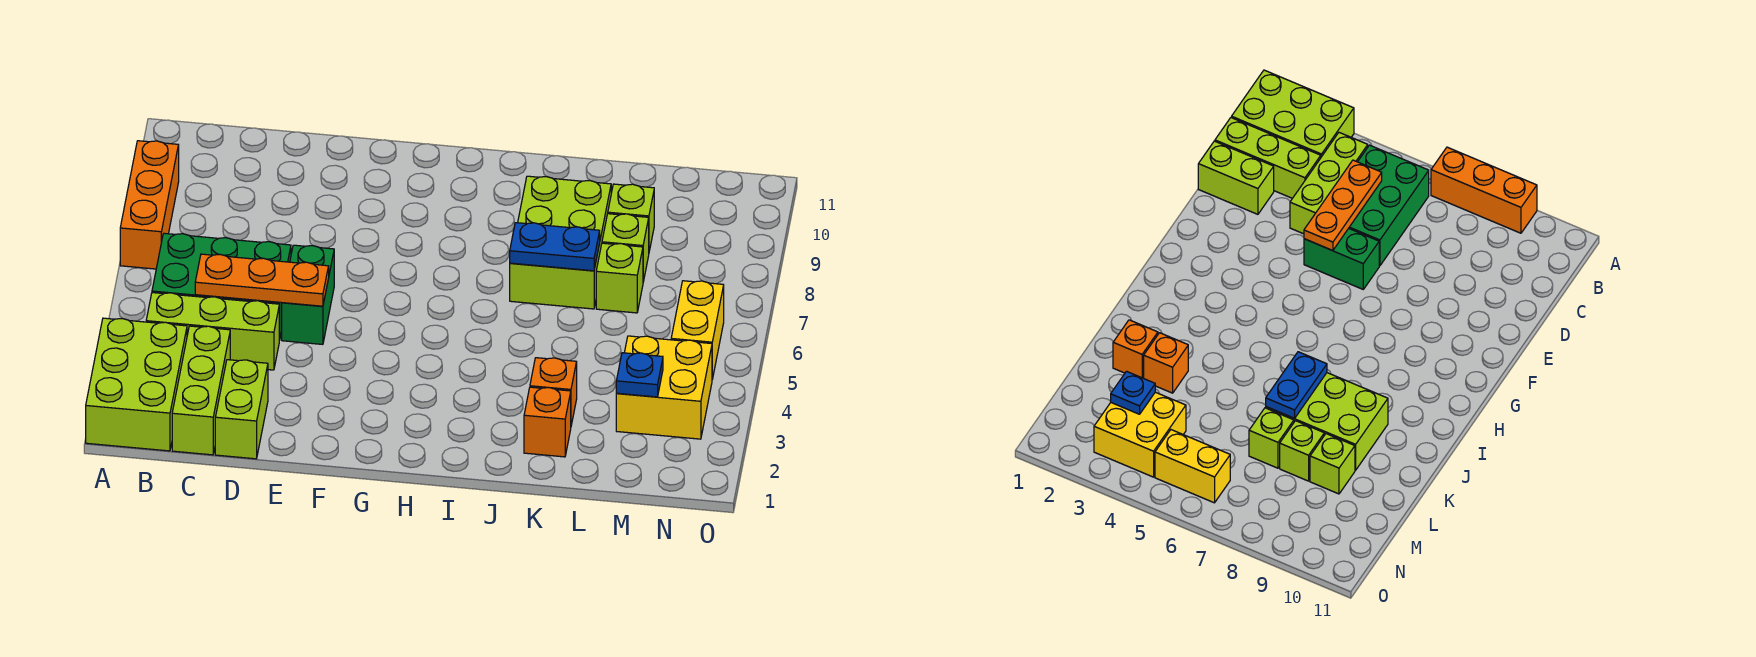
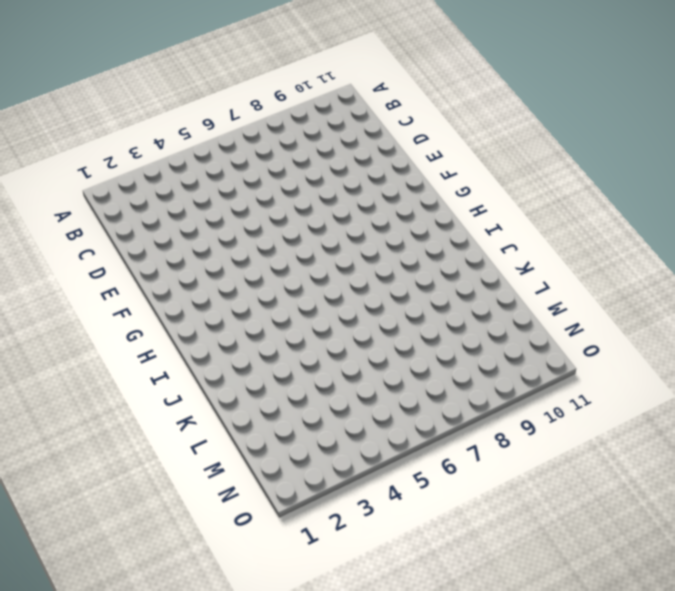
none -> lime brick A1:B3 level 1
none -> orange brick A7:A9 level 1
none -> lime brick B4:D4 level 1

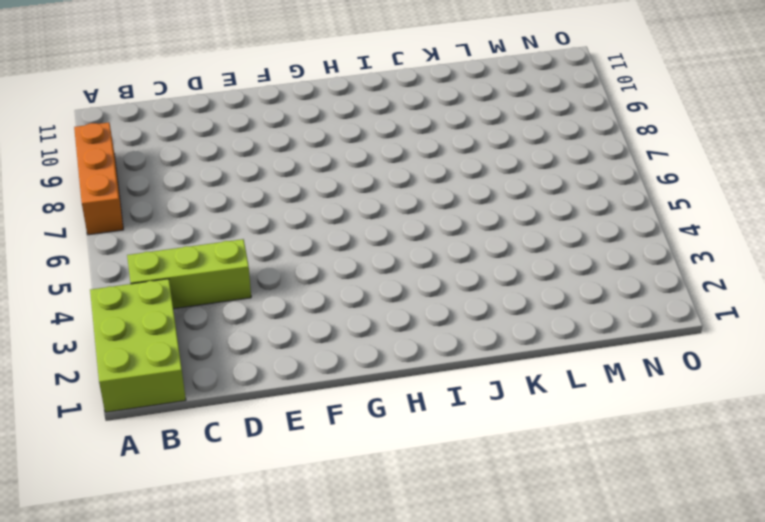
none -> green brick B5:D6 level 1
none -> lime brick C1:C3 level 1
none -> lime brick D1:D2 level 1

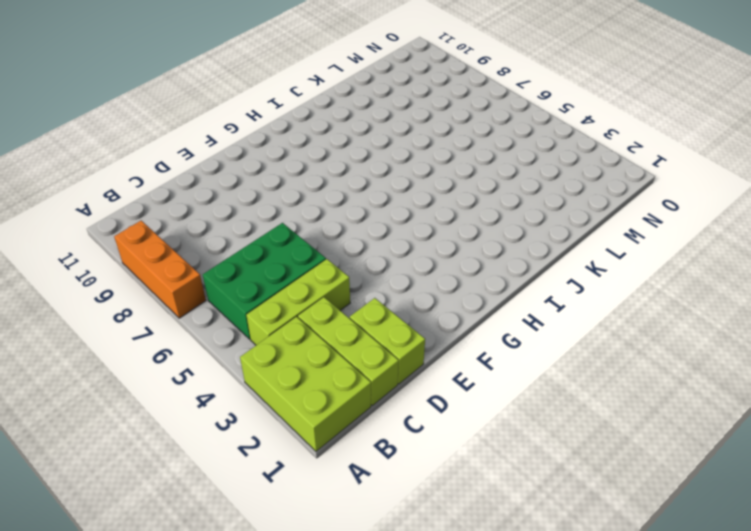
none -> green brick E5:E6 level 1
none -> lime brick J7:K9 level 1
none -> orange brick K2 level 1

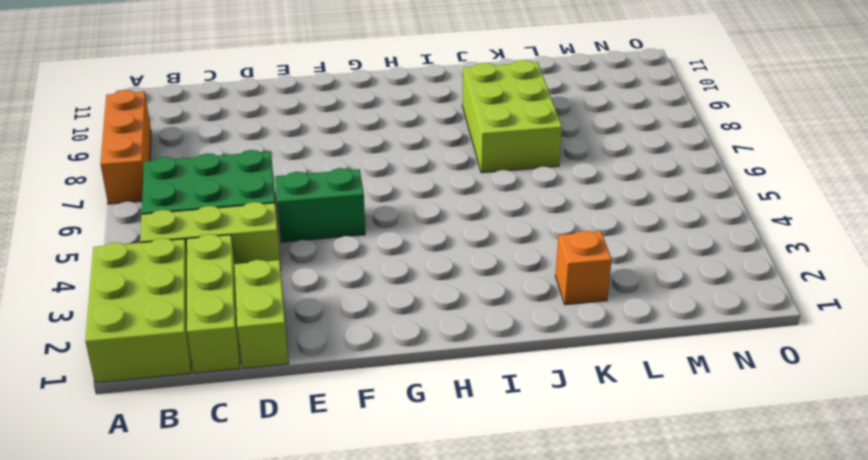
green brick E5:F5 level 1 -> green brick E5:E6 level 1
none -> orange brick K3 level 1
none -> lime brick L7 level 1
none -> lime brick L8 level 1

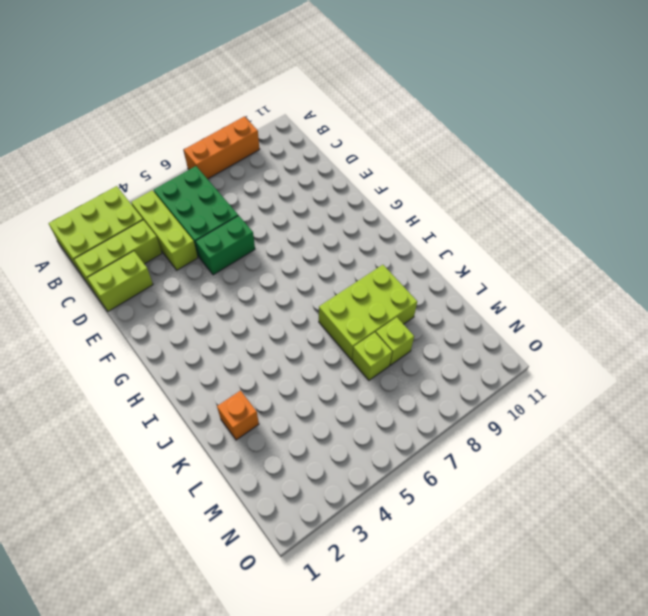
none -> orange brick K3 level 1
none -> lime brick L9 level 1
none -> yellow brick M3:N4 level 1

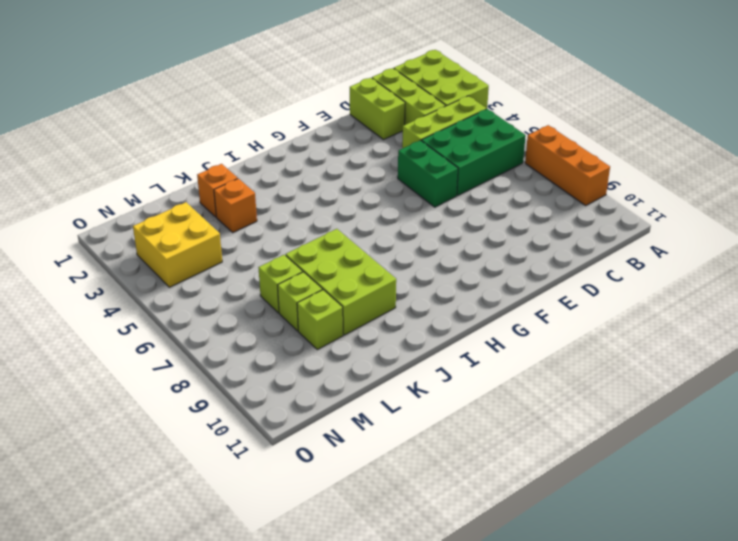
none -> yellow brick N5:N6 level 1
none -> orange plate C5:E5 level 2
none -> blue plate J7:K7 level 2

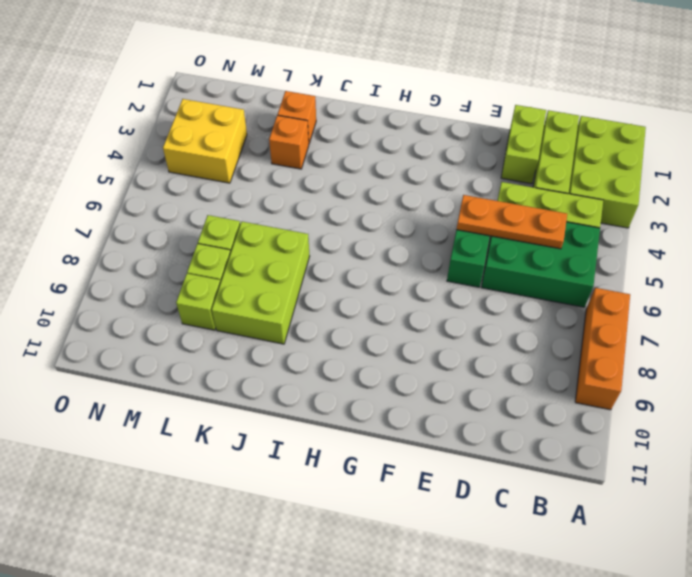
none -> yellow brick N5:N6 level 1
none -> blue plate J7:K7 level 2
none -> blue plate M3 level 2

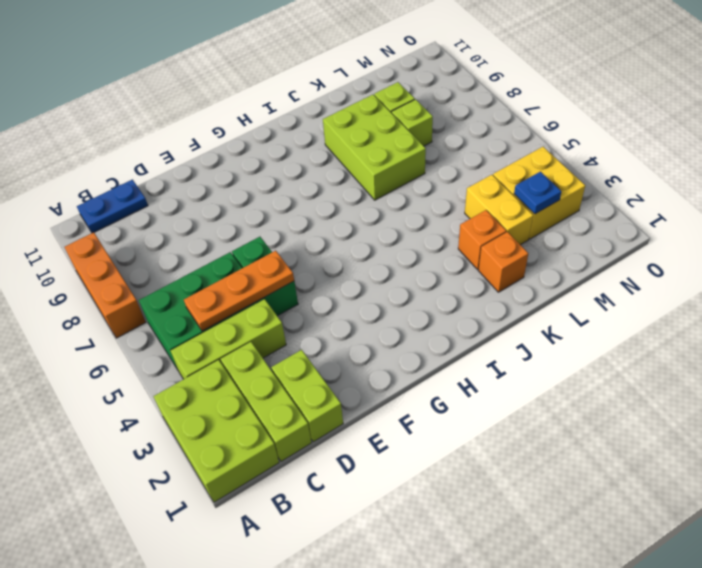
blue plate B11:C11 level 1 -> blue plate J7:K7 level 2
yellow brick L3:L4 level 1 -> yellow brick N5:N6 level 1
none -> lime brick L7 level 1

